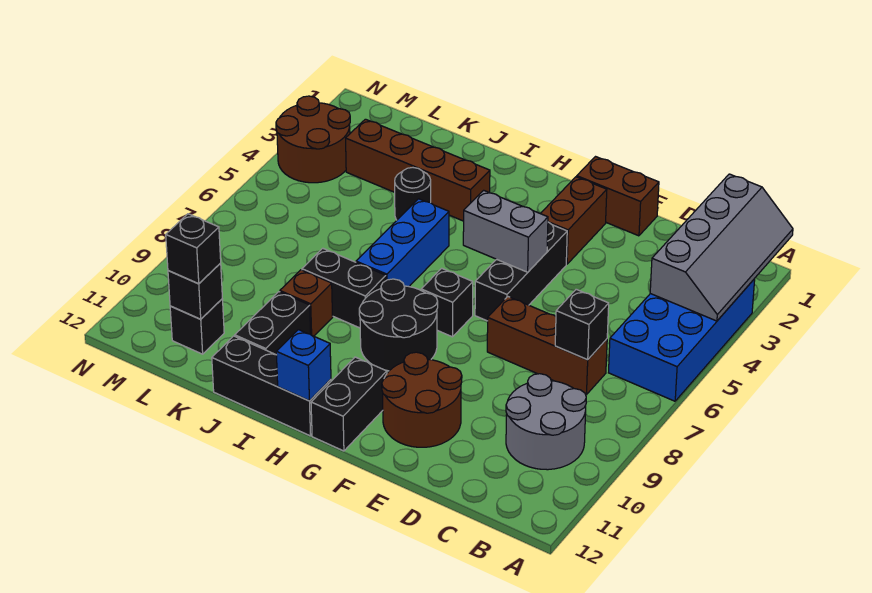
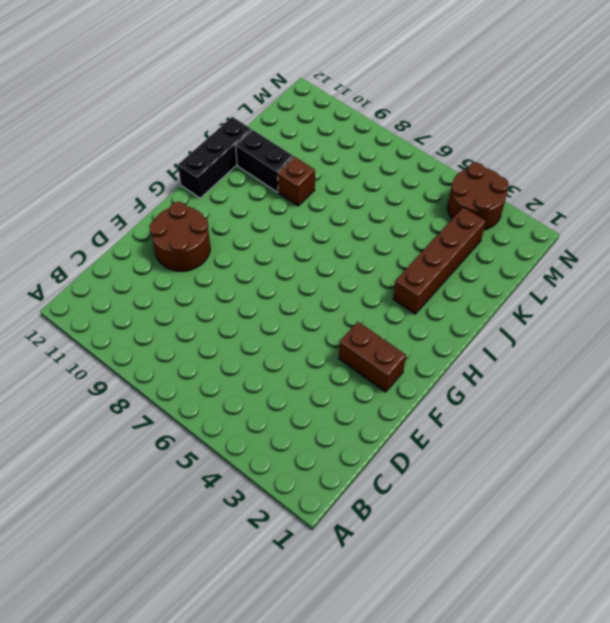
none -> blue brick A3:B6 level 1
none -> grey round brick B9:C10 level 1
none -> brown brick C7:E7 level 1

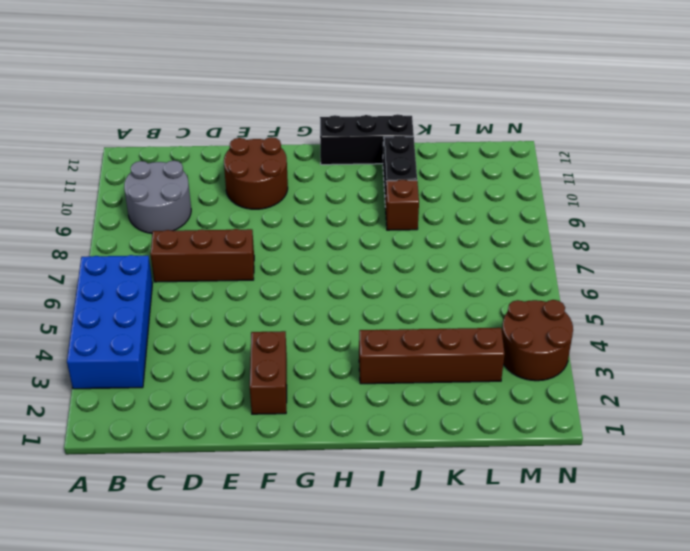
none -> brown brick E1:F1 level 1
none -> black brick F4:F6 level 1
none -> black brick G7 level 1

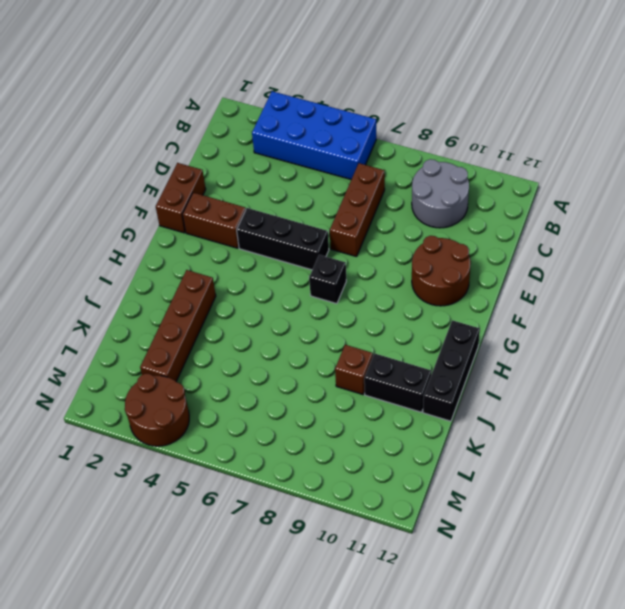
none -> black round brick G8:H9 level 1
none -> black brick G11:G12 level 1
none -> blue brick I5:I7 level 1

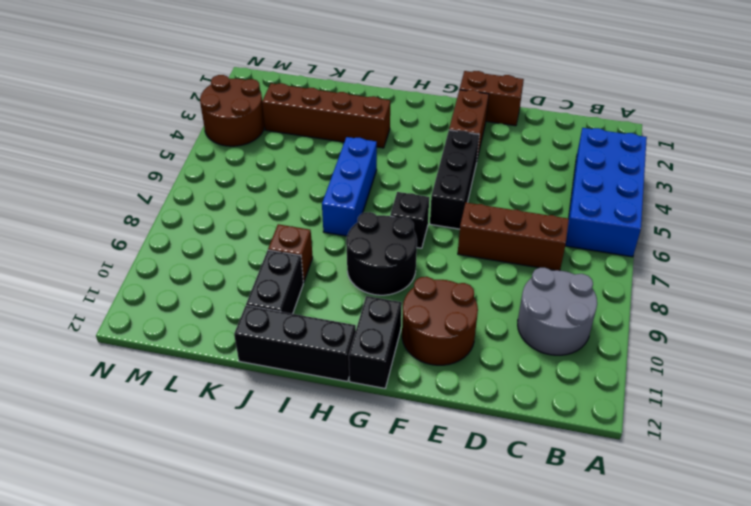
none -> black brick I8:J8 level 1
none -> black round brick J4 level 1
none -> black brick L11 level 1

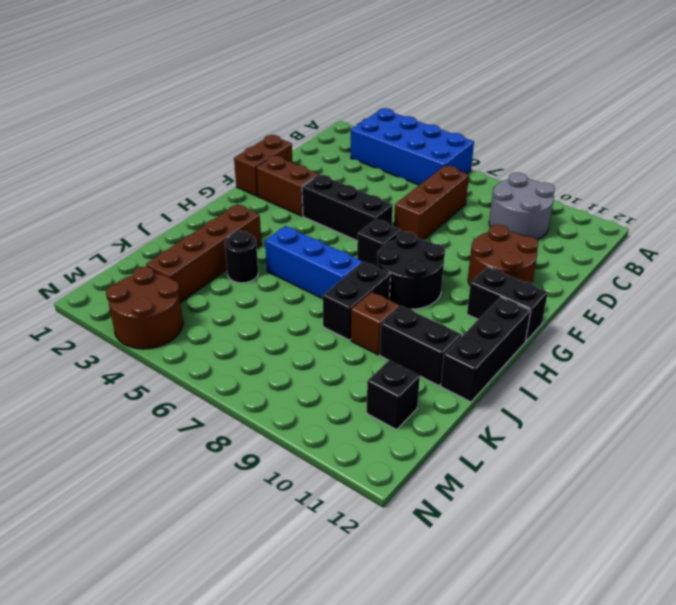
none -> grey slope A1:B4 level 2 top B
none -> black brick C7 level 2
none -> grey brick F5:G5 level 2

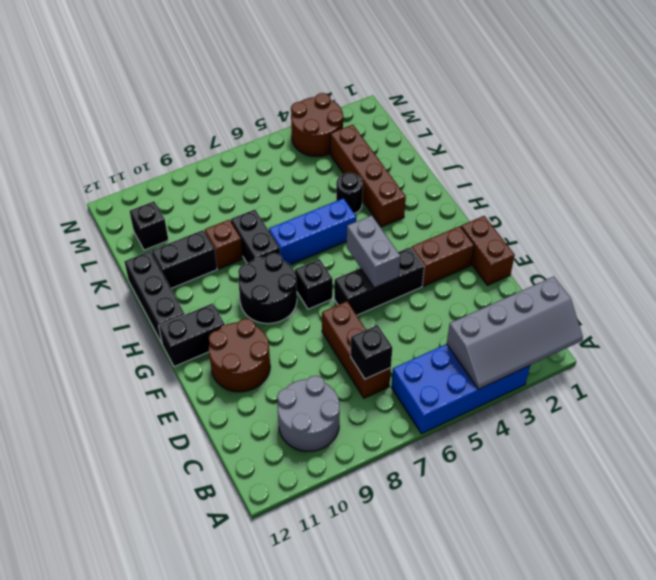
none -> blue brick H12 level 2
none -> black brick L11 level 2
none -> black brick L11 level 3

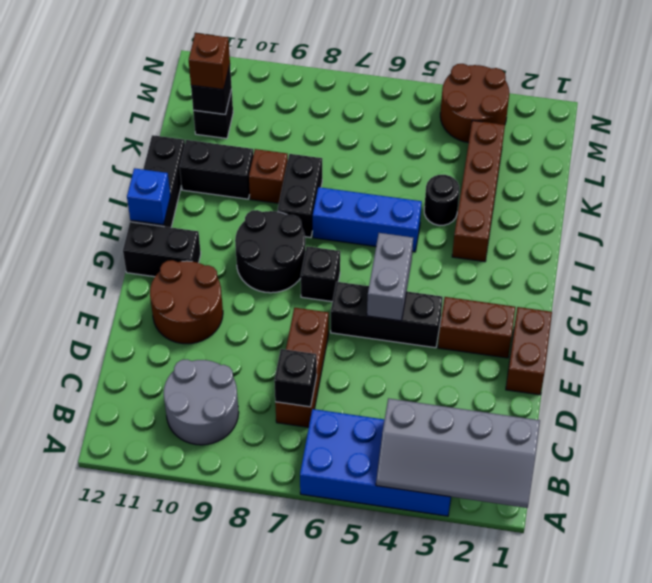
brown brick L11 level 3 -> black brick L11 level 3

